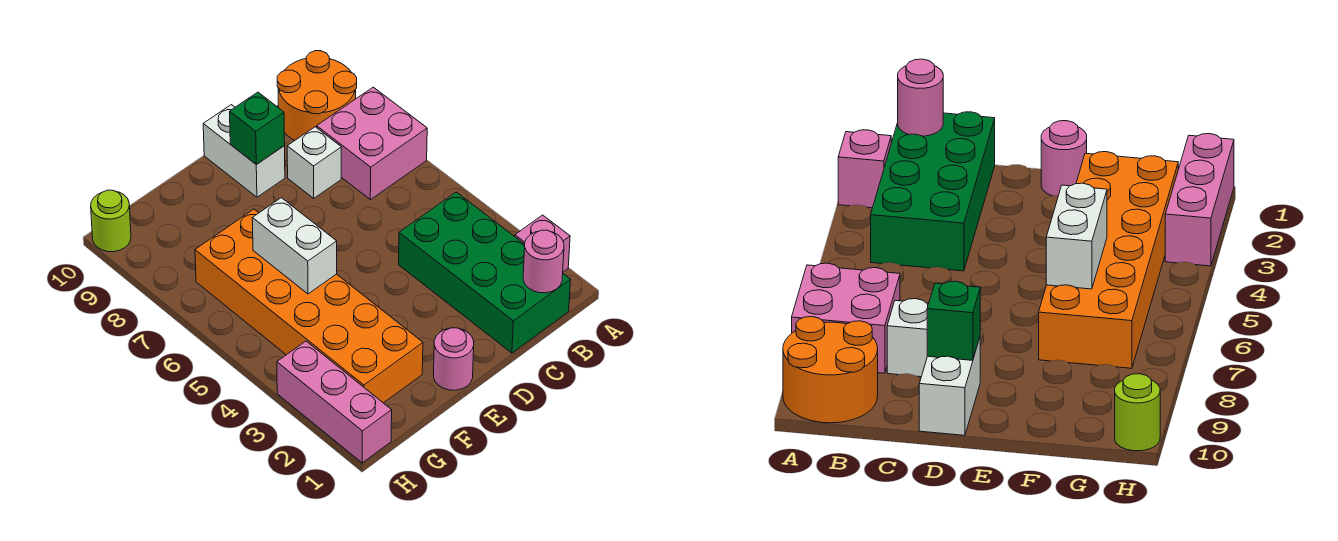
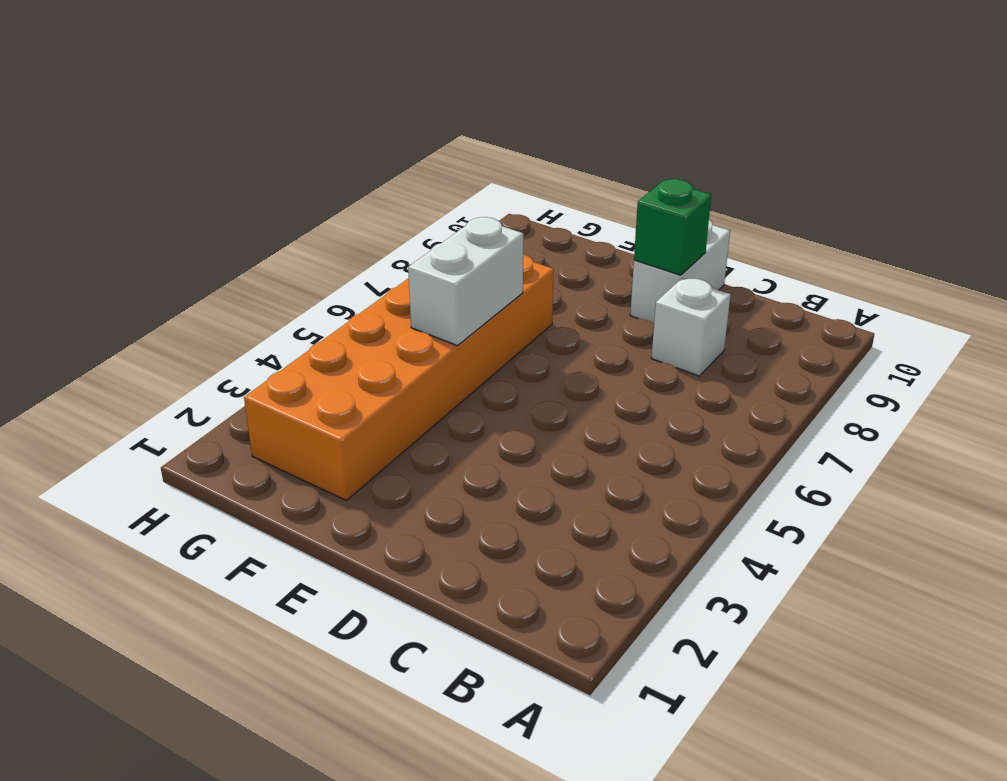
none -> pink brick A2 level 1
none -> pink brick A7:B8 level 1
none -> orange round brick A9:B10 level 1

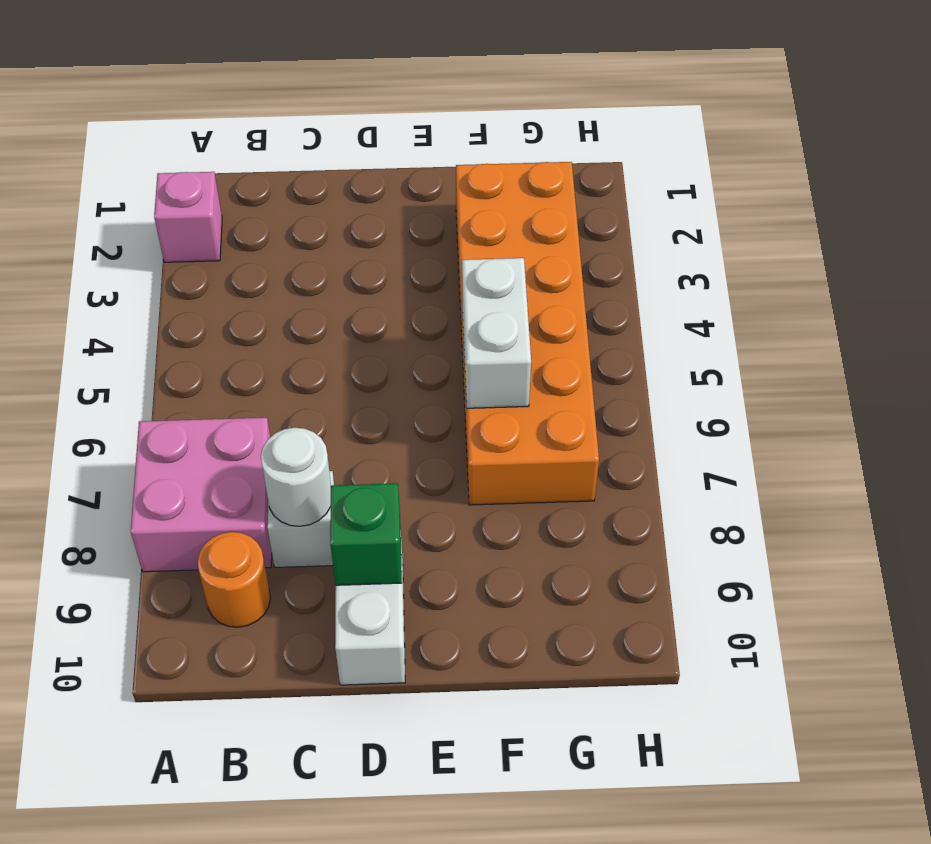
orange round brick B9 level 1 -> orange round brick A9:B10 level 1
white round brick C8 level 2 -> none
none -> green brick B1:C4 level 1
none -> pink round brick E1 level 1
none -> pink brick H1:H3 level 1

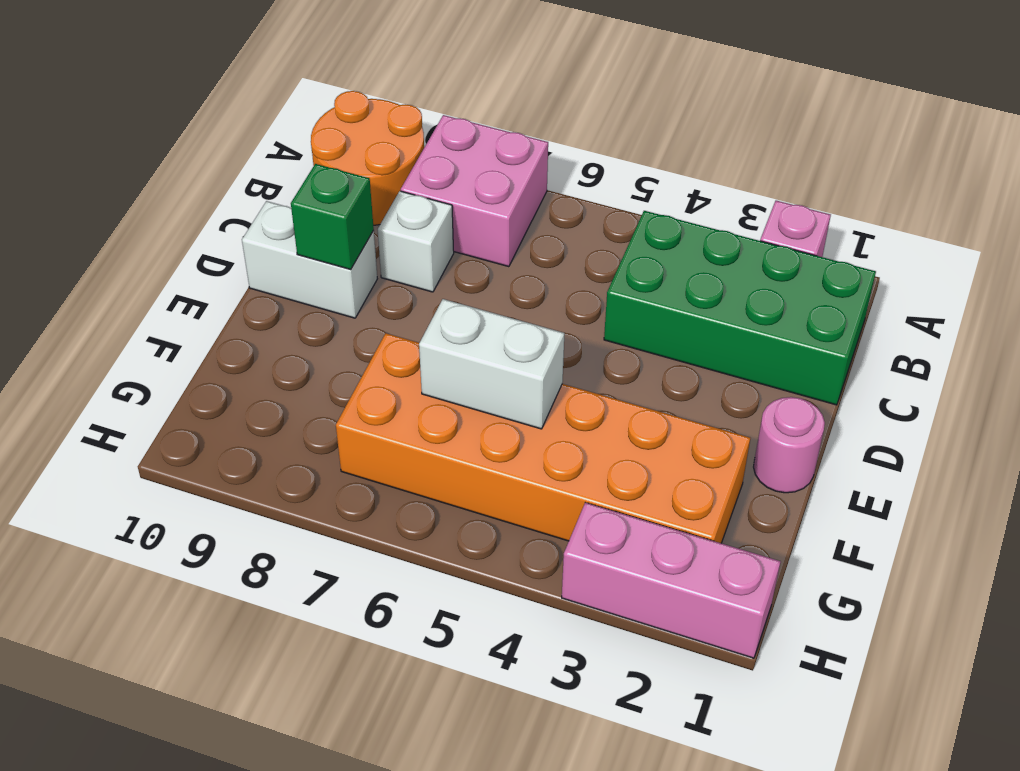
none -> lime round brick H10 level 1
none -> pink round brick B1 level 2

